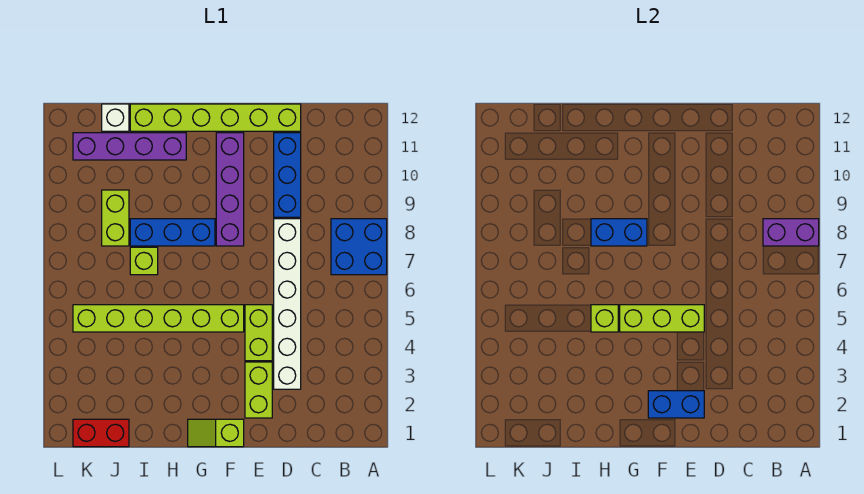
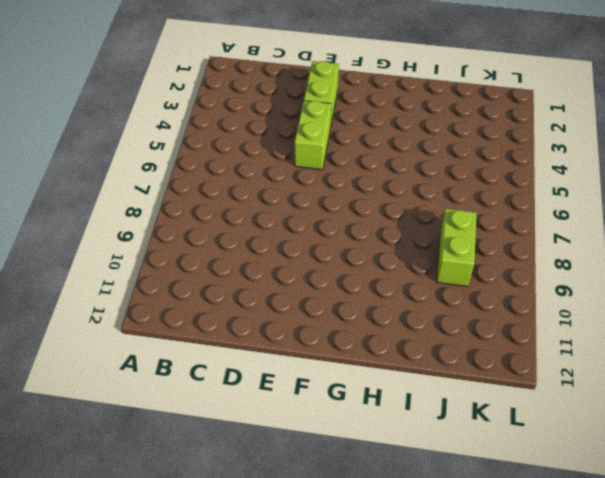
none -> blue brick A7:B8 level 1
none -> white brick D3:D8 level 1
none -> blue brick D9:D11 level 1

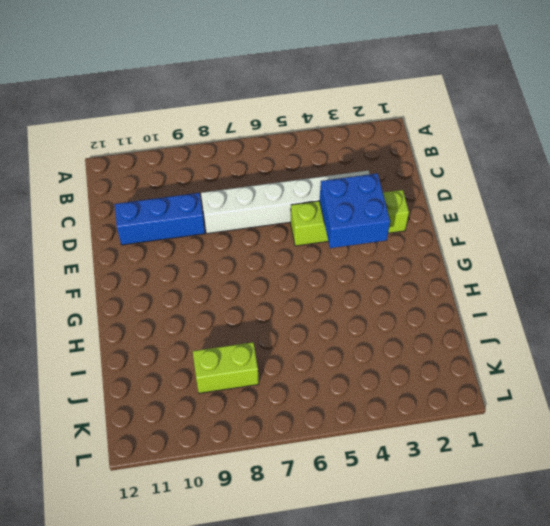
blue brick E3:F4 level 2 -> blue brick A7:B8 level 1
none -> lime brick D12:I12 level 1
none -> lime slope F1:G1 level 1 top F
none -> lime brick F5:K5 level 1

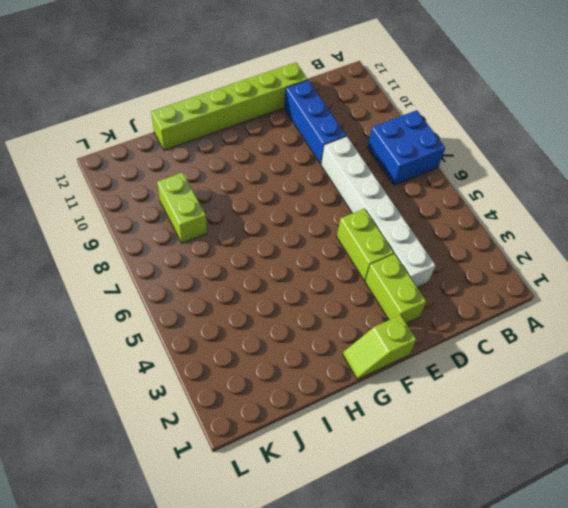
none -> lime brick F5:K5 level 1
none -> purple brick F8:F11 level 1
none -> blue brick G8:I8 level 1

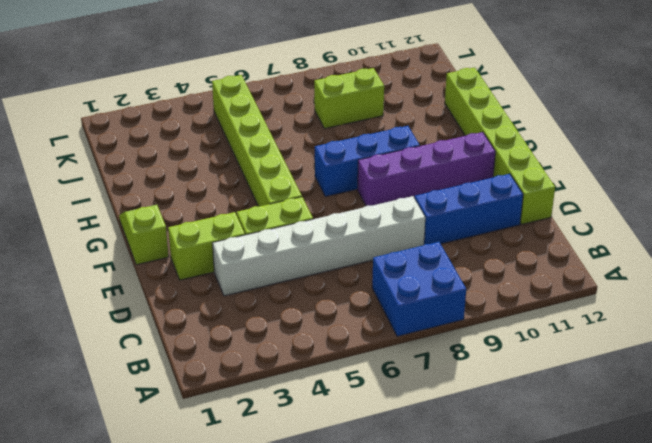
blue brick G7:G9 level 1 -> blue brick G8:I8 level 1
none -> purple brick H11:K11 level 1
none -> lime brick I7 level 1
none -> red brick J1:K1 level 1

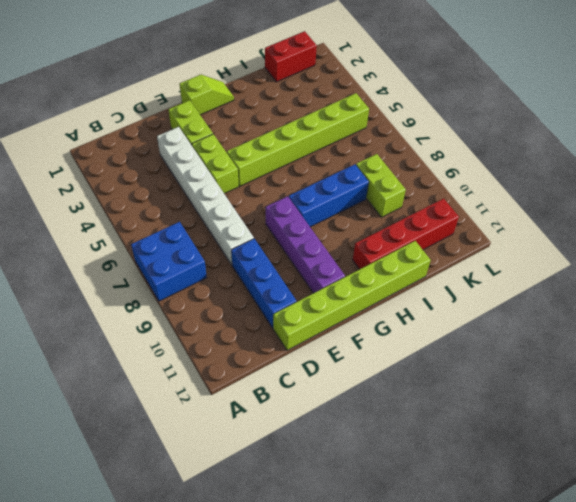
red brick H11:K11 level 1 -> purple brick H11:K11 level 1
none -> lime brick I7 level 1
none -> white brick J12 level 1
none -> purple brick A8:B8 level 2

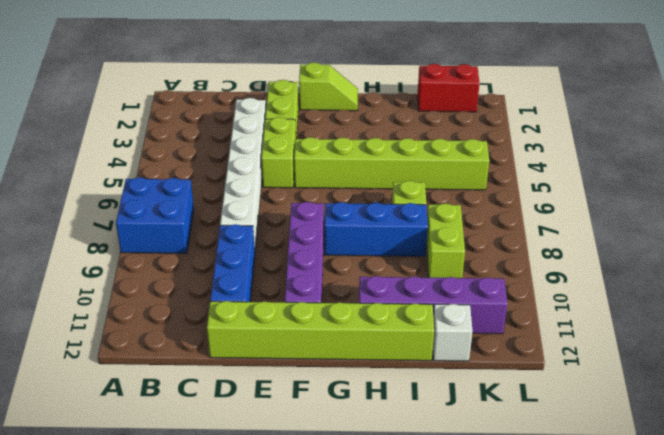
none -> purple brick A8:B8 level 2
none -> blue brick E2:F2 level 2
none -> lime brick E5:G5 level 2

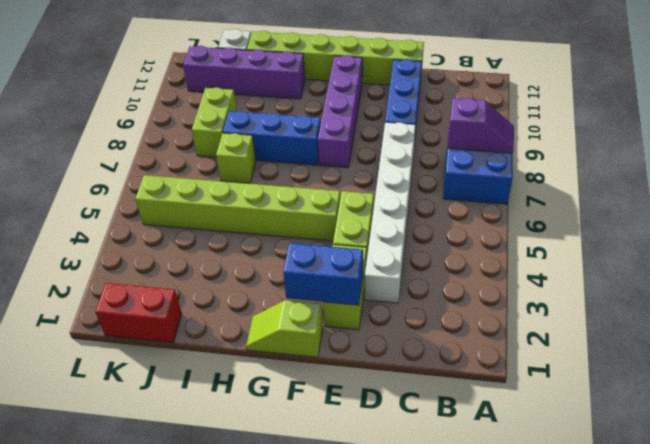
purple slope A8:B8 level 2 top B -> purple brick A8:B8 level 2
none -> lime brick E5:G5 level 2
none -> blue brick G8:H8 level 2
none -> lime brick H5 level 2

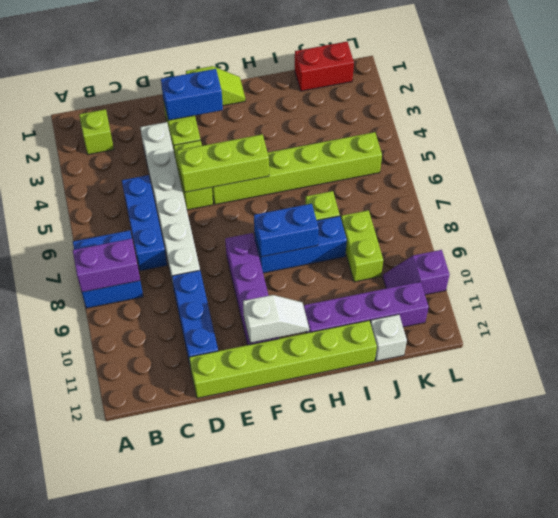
lime brick B2 level 1 -> lime brick H5 level 2
blue brick C5:C7 level 1 -> none
white slope F11:G11 level 2 top F -> none
purple slope K10:L10 level 1 top L -> none

